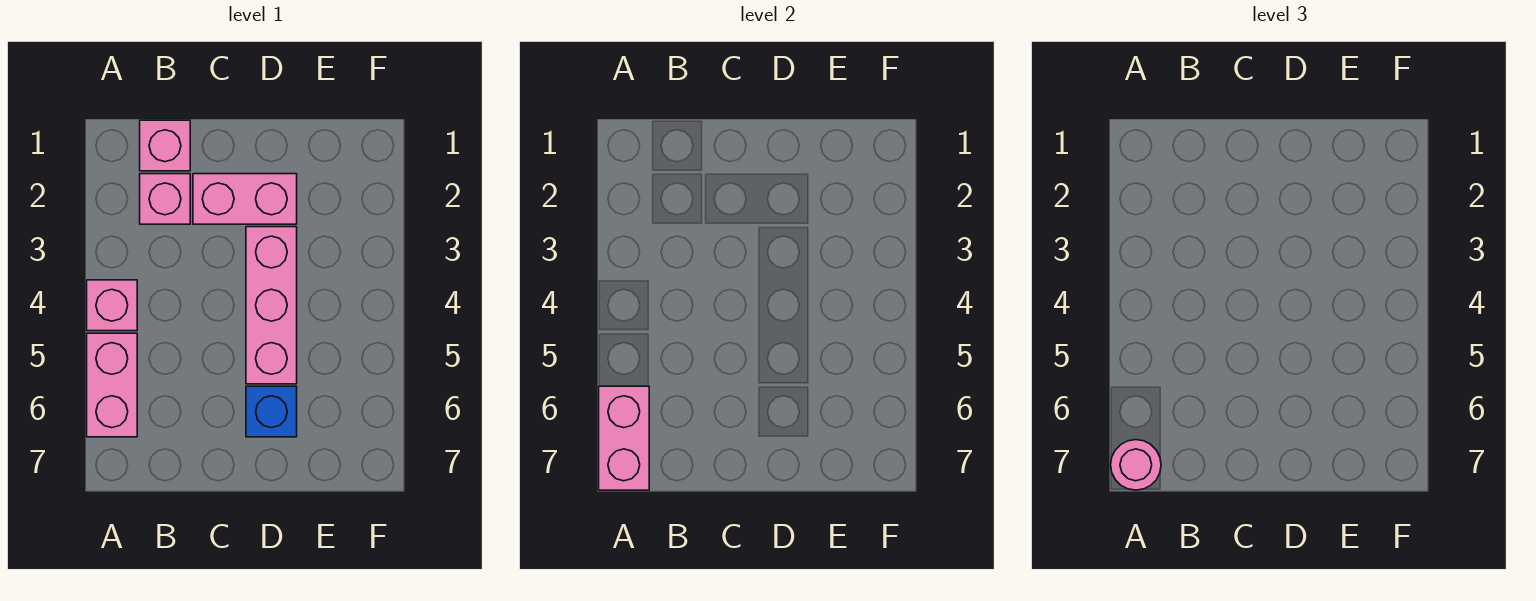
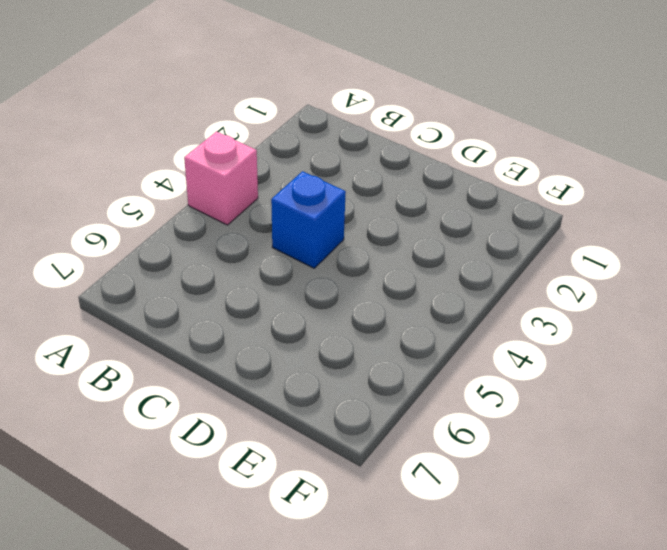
blue brick C4 level 1 -> blue brick D6 level 1
none -> pink brick A5:A6 level 1
none -> pink brick B1 level 1

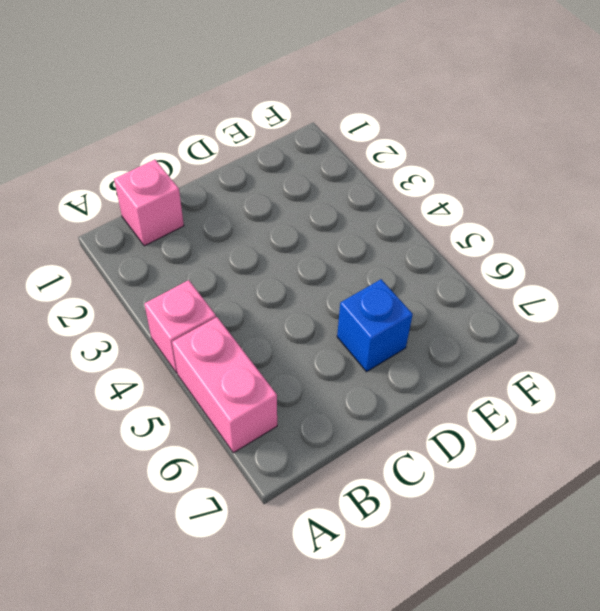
none -> pink brick B2 level 1
none -> pink brick C2:D2 level 1

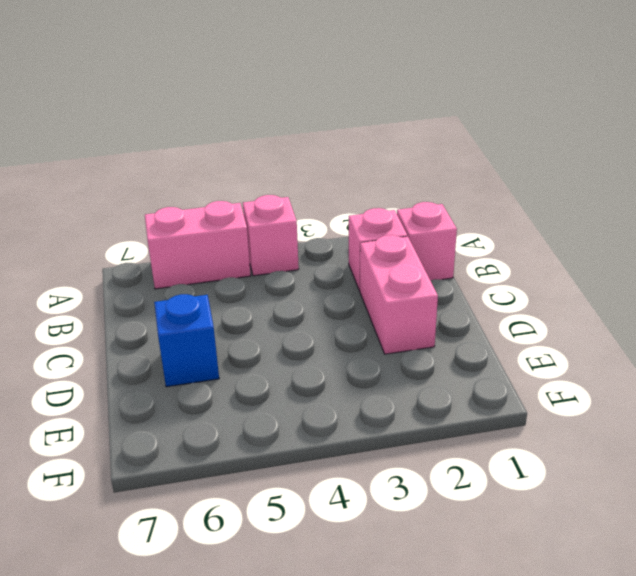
none -> pink brick D3:D5 level 1
none -> pink brick A6:A7 level 2

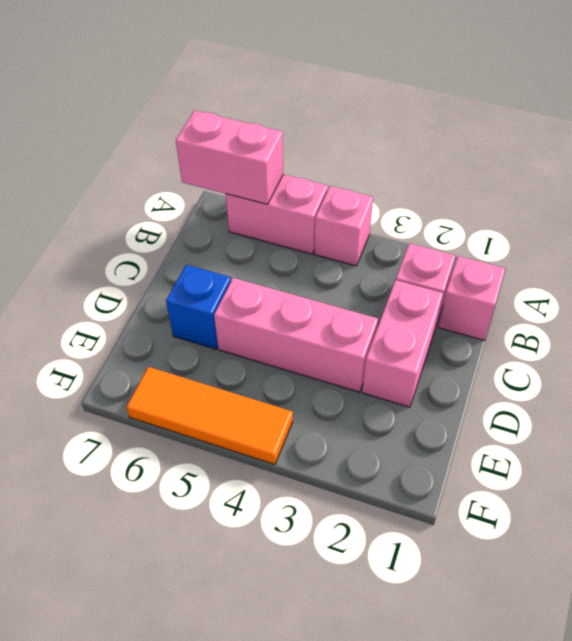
orange tile F4:F6 level 1 -> none
none -> pink round brick A7 level 3

